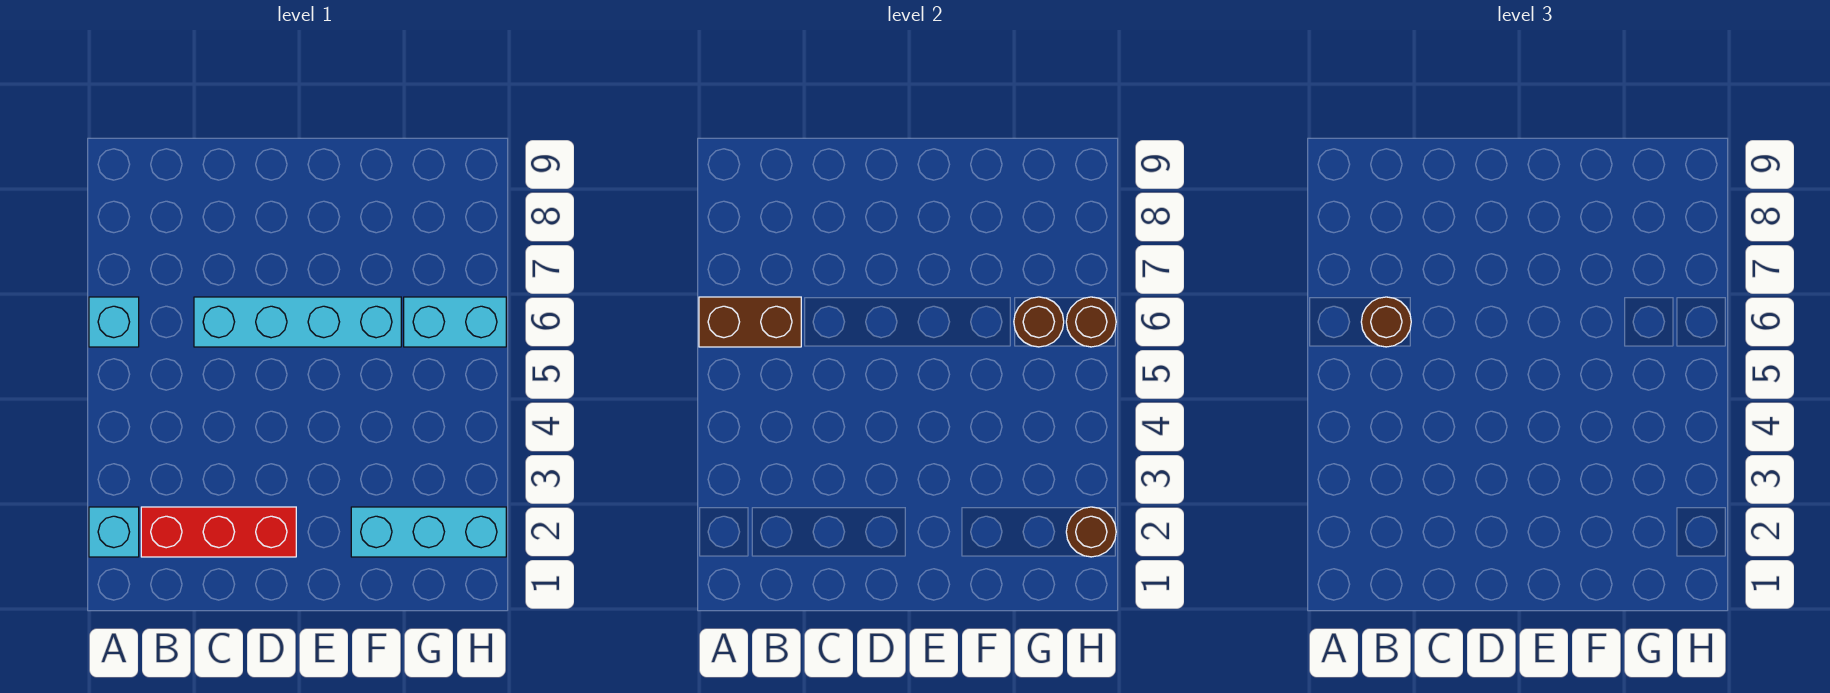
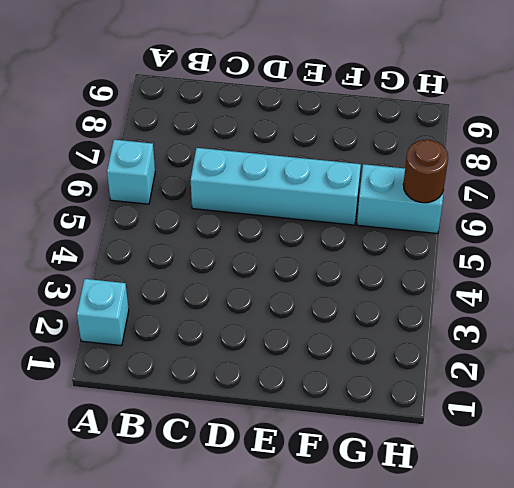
none -> red brick B2:D2 level 1
none -> cyan brick F2:H2 level 1

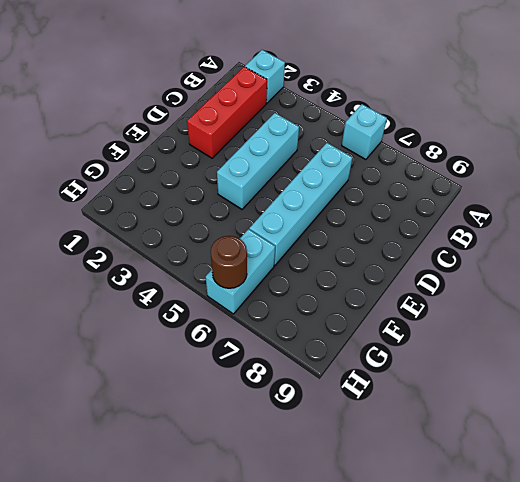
cyan brick C4:E4 level 1 -> cyan brick F2:H2 level 1
none -> brown brick A6:B6 level 2
none -> brown round brick G6 level 2

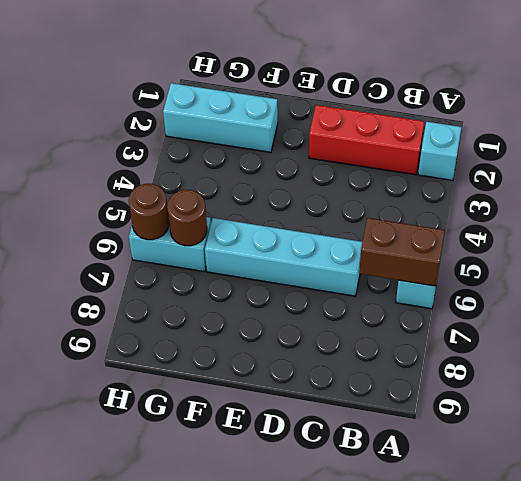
none -> brown round brick H2 level 2
none -> brown round brick B6 level 3

